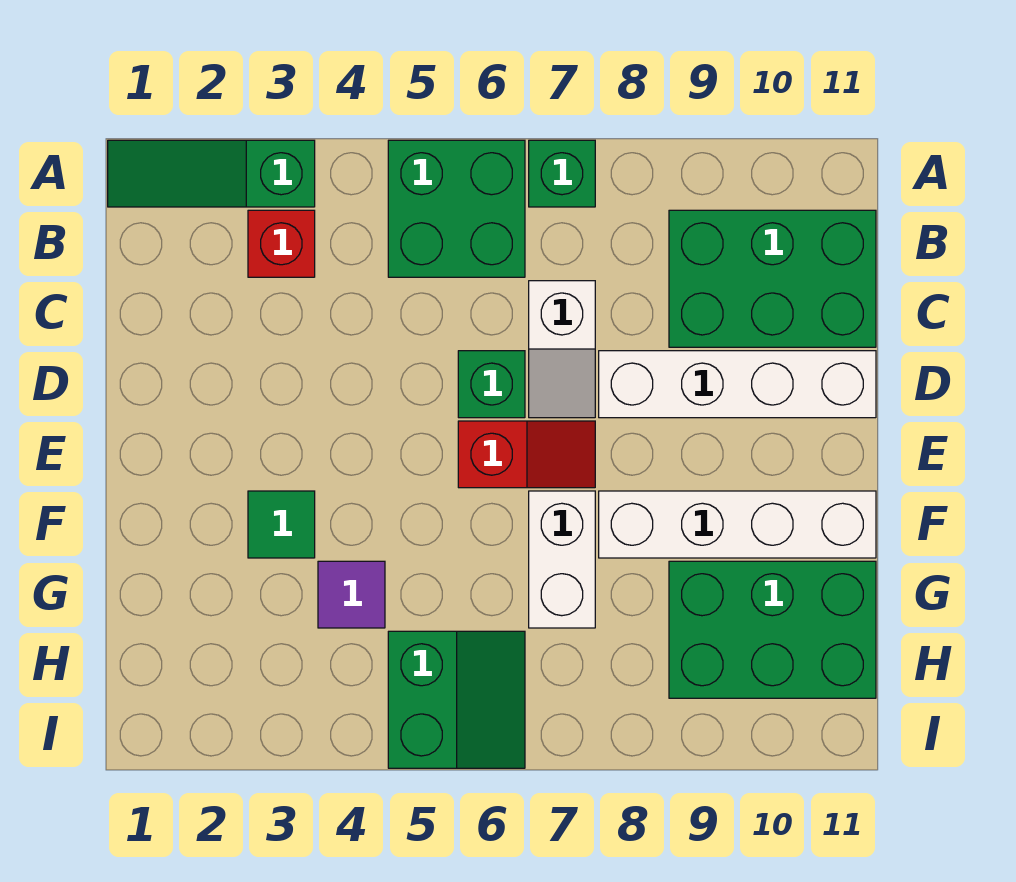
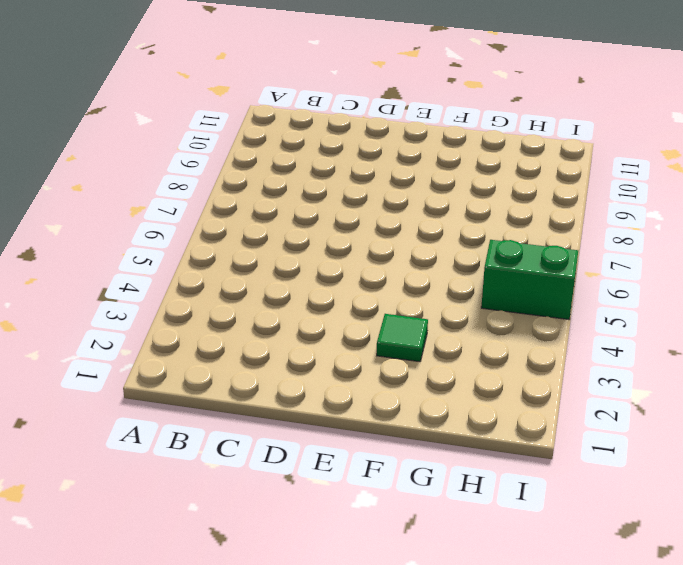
none -> green slope A1:A3 level 1 top 3
none -> green brick A5:B6 level 1
none -> green brick A7 level 1

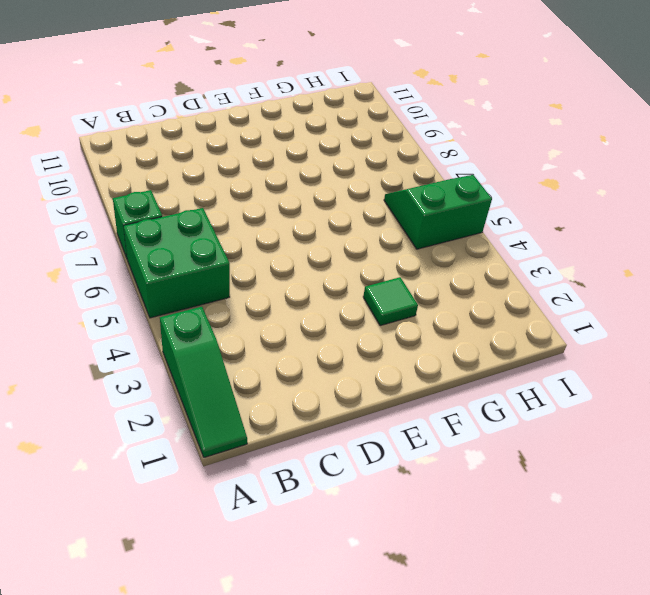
none -> red brick B3 level 1
none -> green brick B9:C11 level 1
none -> white slope C7:D7 level 1 top C

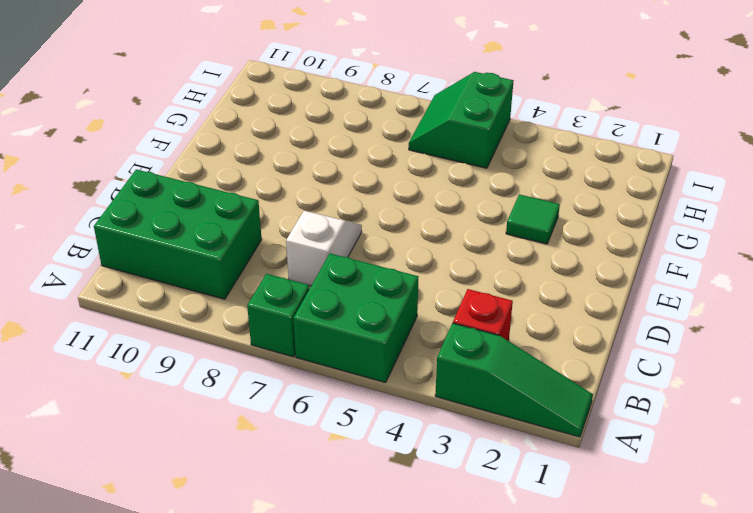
none -> green brick D6 level 1
none -> white brick D8:D11 level 1
none -> red slope E6:E7 level 1 top 6

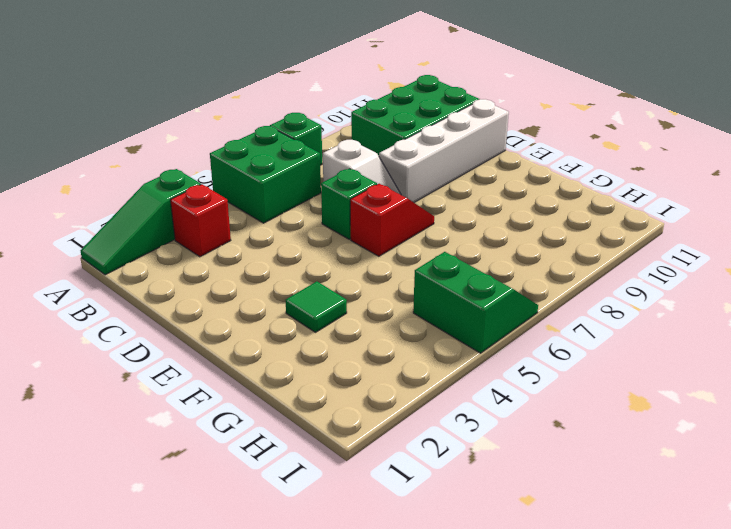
none -> white brick F7:G7 level 1
none -> white brick F8:F11 level 1
none -> purple tile G4 level 1

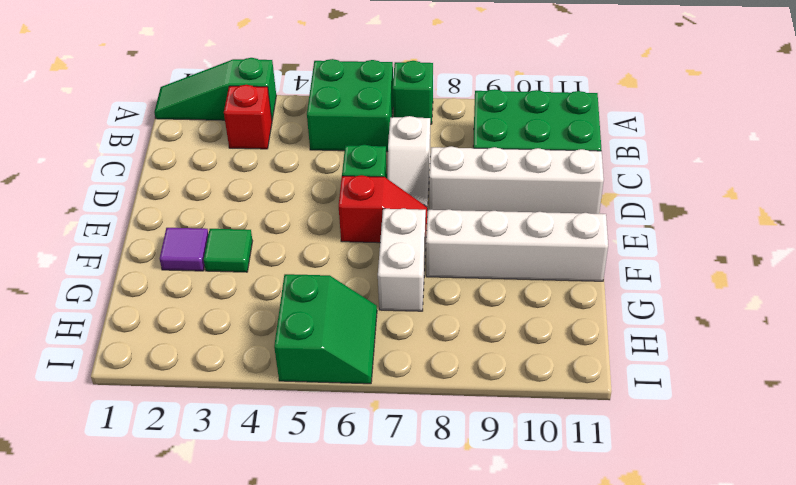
purple tile F2 level 1 -> purple tile G4 level 1
none -> green brick G9:H11 level 1

